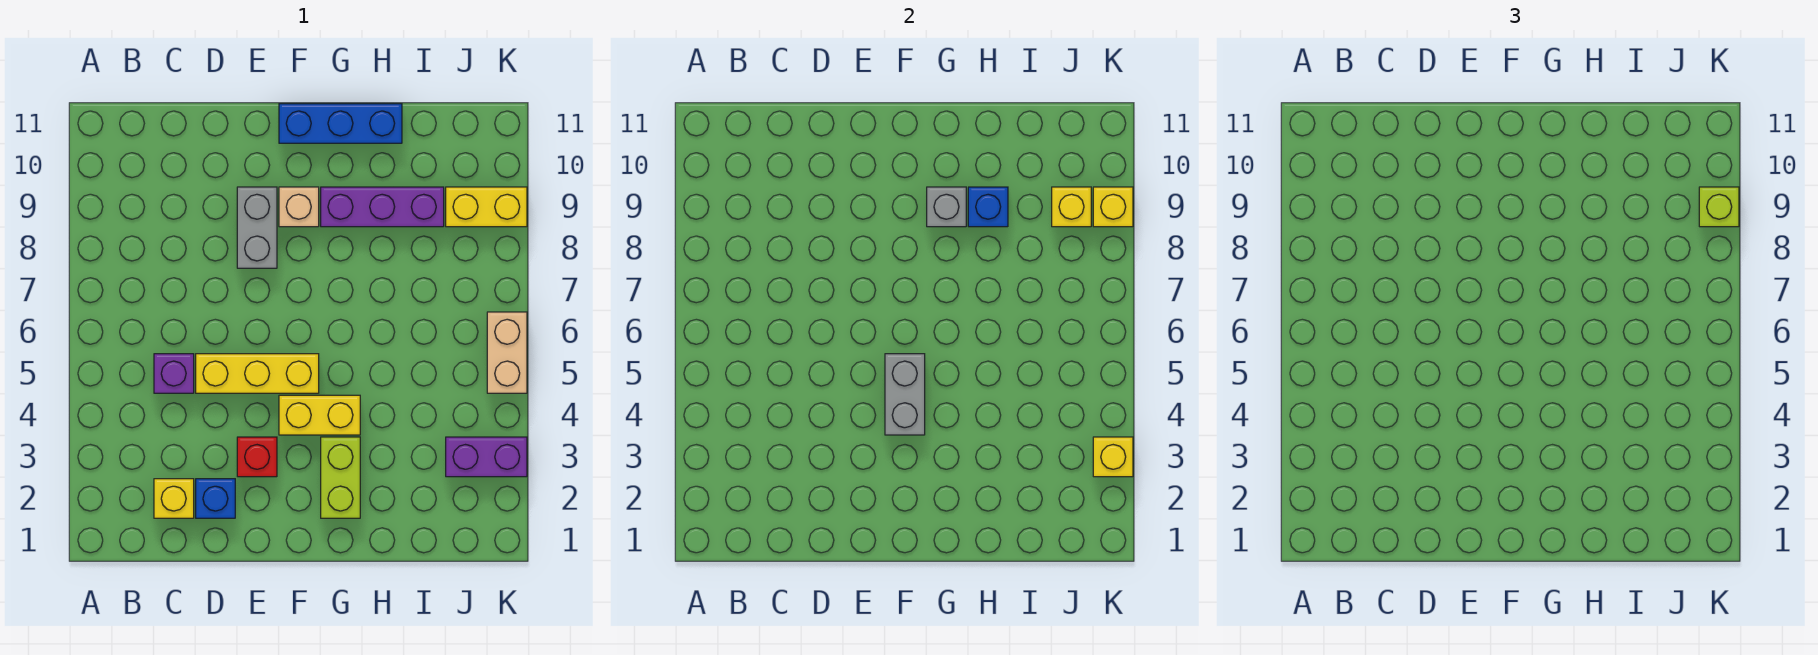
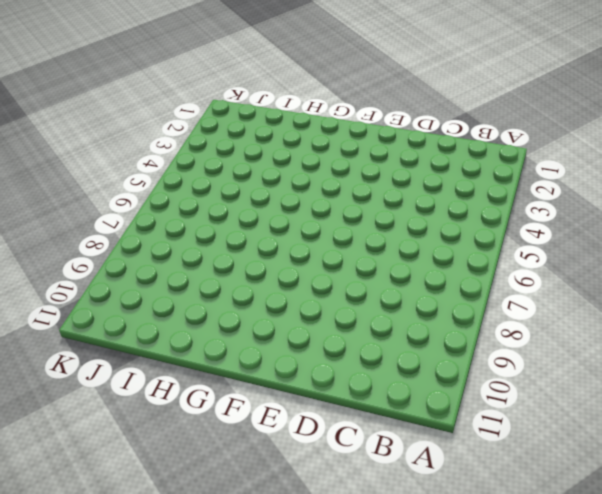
none -> yellow brick C2 level 1
none -> purple brick C5 level 1
none -> blue brick D2 level 1

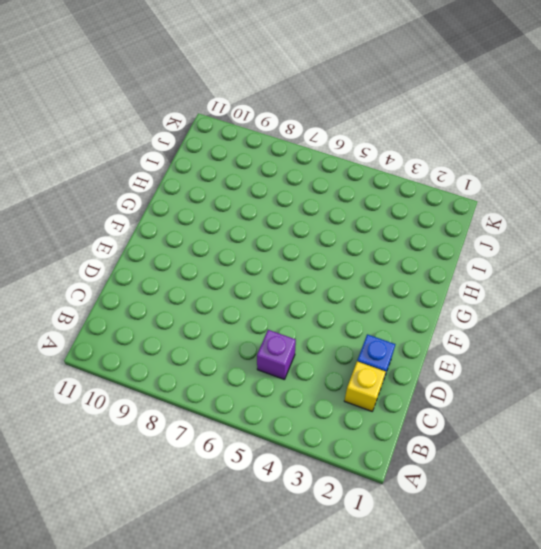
none -> yellow brick D5:F5 level 1
none -> red brick E3 level 1
none -> grey brick E8:E9 level 1

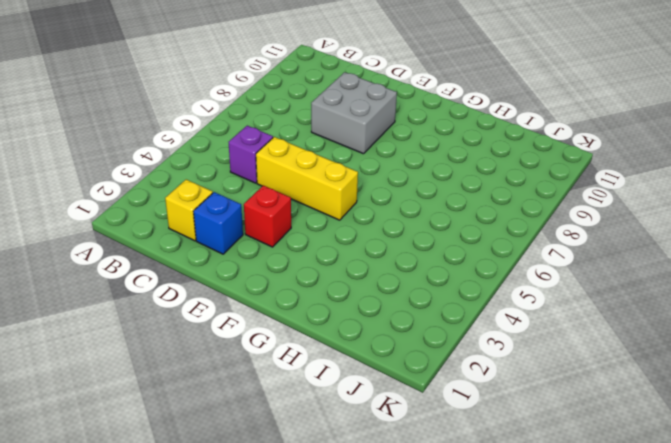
grey brick D8:E9 level 1 -> grey brick E8:E9 level 1
none -> yellow brick F4:G4 level 1
none -> tan brick F9 level 1
none -> blue brick F11:H11 level 1

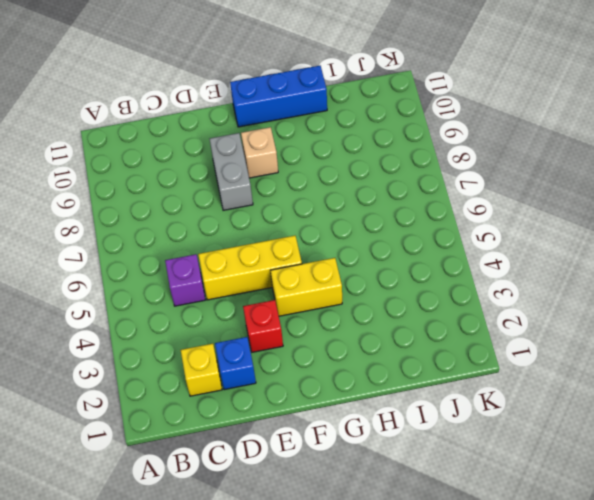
none -> lime brick G2:G3 level 1
none -> purple brick G9:I9 level 1
none -> purple brick J3:K3 level 1

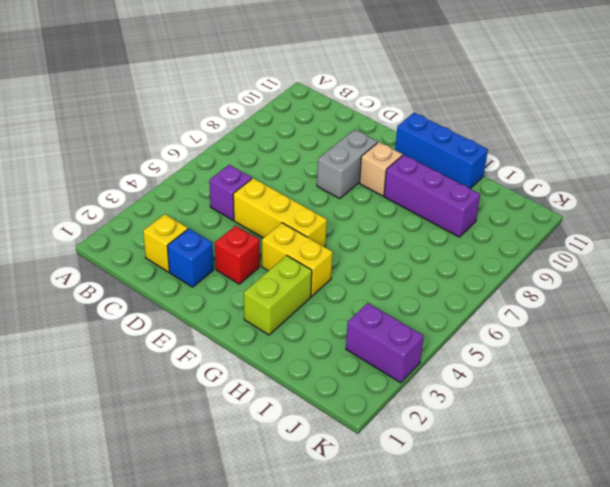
none -> yellow brick J9:K9 level 1
none -> tan brick K5:K6 level 1
none -> grey brick F4:F5 level 2

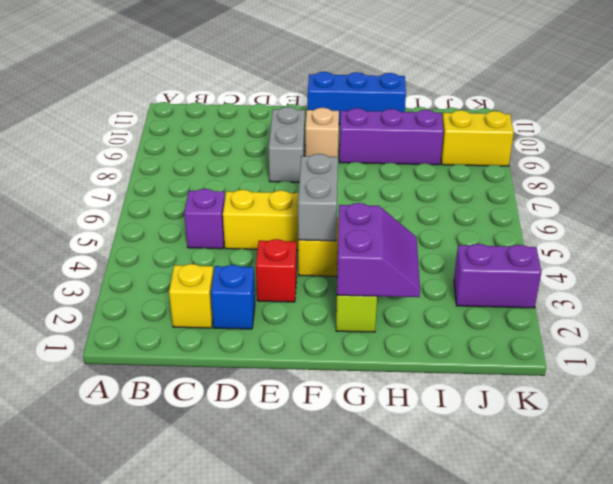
purple slope G2:H3 level 2 top G -> none
none -> tan brick K5:K6 level 1
none -> grey brick G9 level 2
none -> blue brick H9 level 2

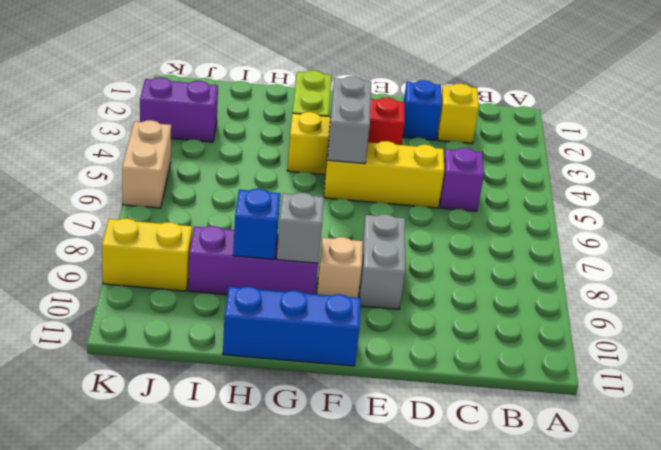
none -> yellow brick J9 level 2
none -> yellow brick K3 level 2
none -> yellow brick K9 level 2

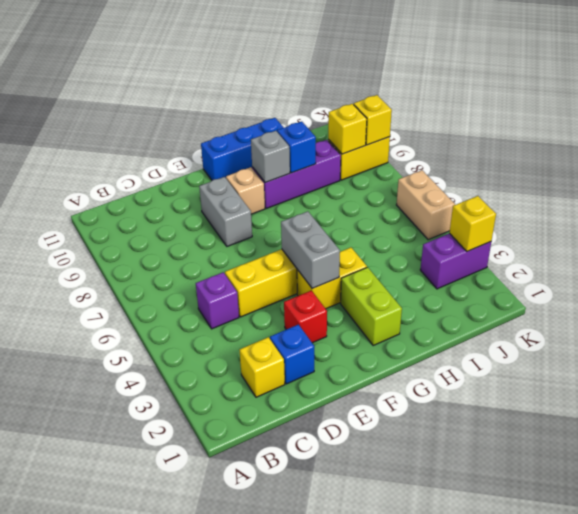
none -> lime brick K9 level 3

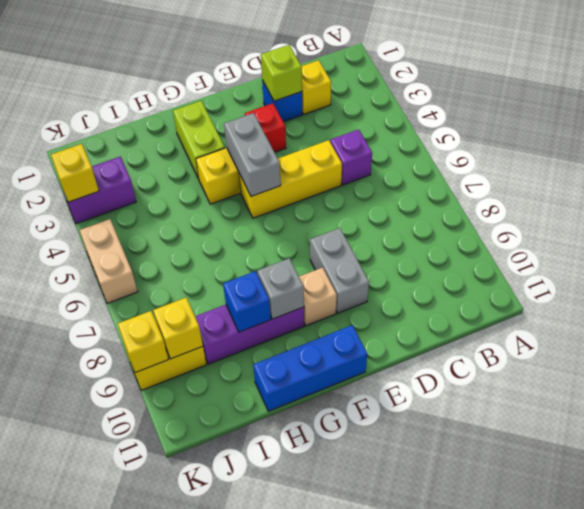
lime brick D2 level 2 -> lime brick K9 level 3

